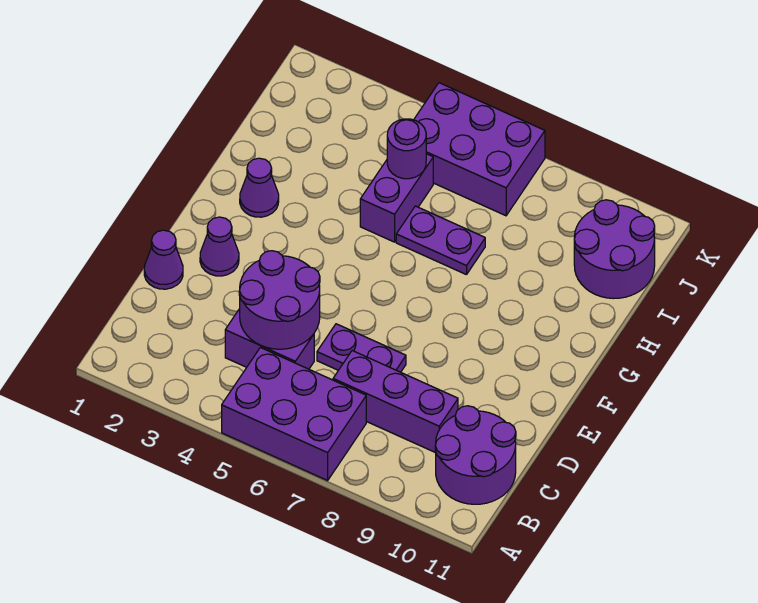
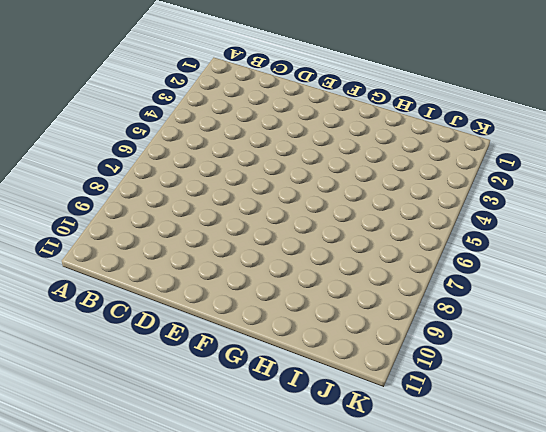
none -> purple brick A5:B7 level 1
none -> purple round brick B10:C11 level 1
none -> purple brick C4:C5 level 1

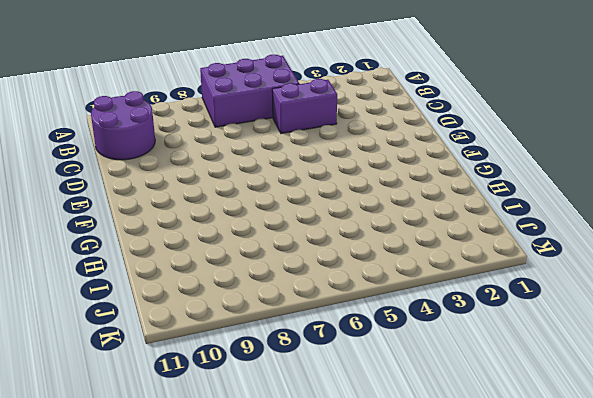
none -> purple brick C7:C9 level 1
none -> purple cone D1 level 1
none -> purple plate D6:D7 level 1

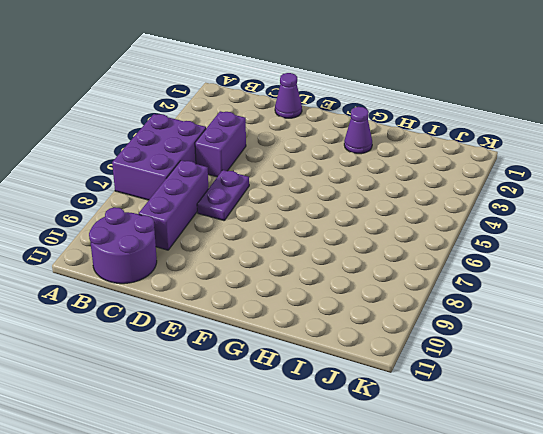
none -> purple cone E2 level 1
none -> purple brick H5:I5 level 1
none -> purple plate H6:H7 level 1

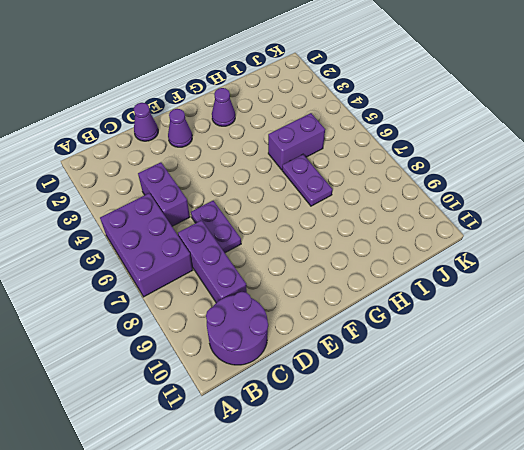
none -> purple round brick I10:J11 level 1
none -> purple brick J5:K7 level 1
none -> purple round brick C4:D5 level 2

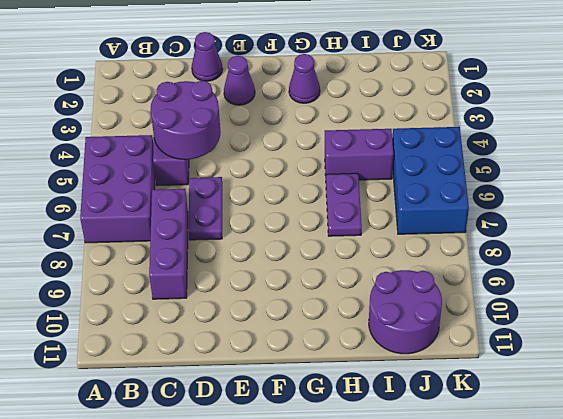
blue brick J5:K7 level 1 -> purple brick J5:K7 level 1
none -> purple round brick B10:C11 level 1
none -> purple round brick I5 level 2

